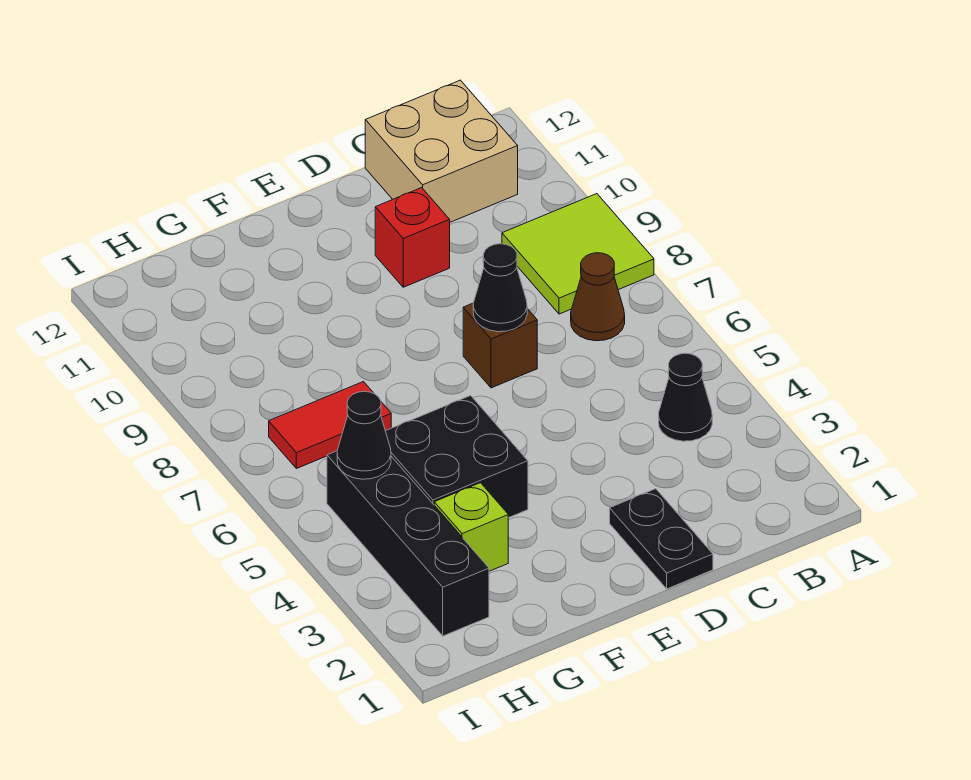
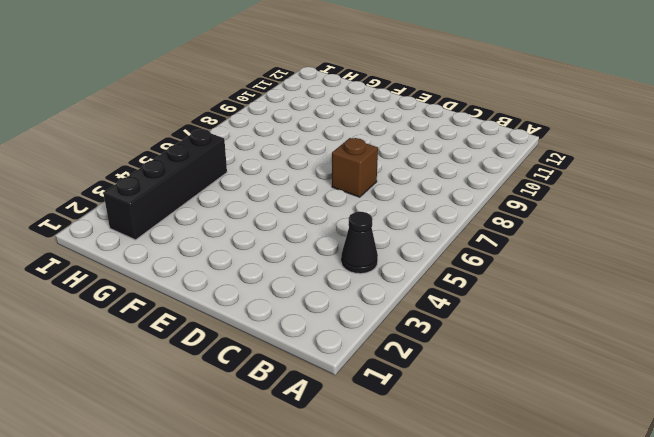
none -> lime tile A8:B9 level 1
none -> brown cone B7 level 1
none -> tan brick B11:C12 level 1

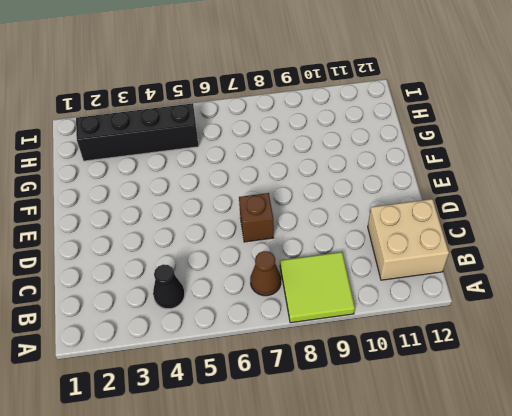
none -> black plate D1:D2 level 1
none -> red brick D10 level 1
none -> black brick F4:G5 level 1

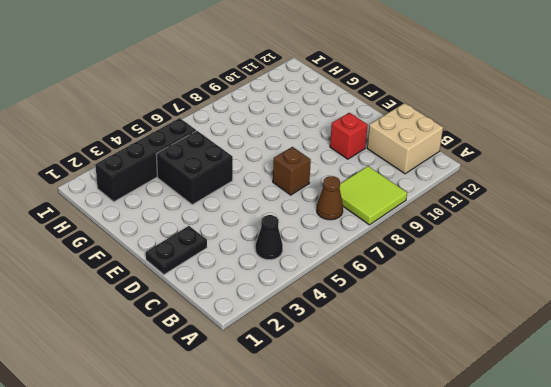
none -> lime brick G3 level 1
none -> red tile G7:H7 level 1
none -> black cone D7 level 2

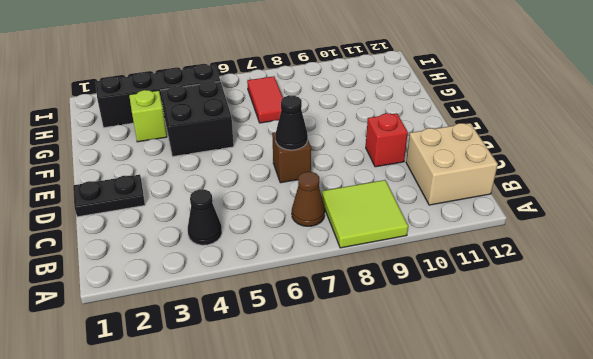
none -> black cone H5 level 2

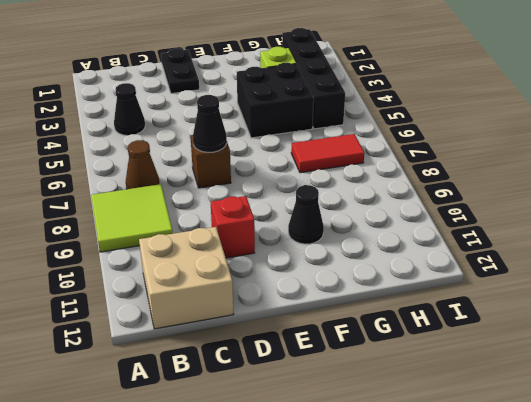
black cone F10 level 1 -> black cone H5 level 2

